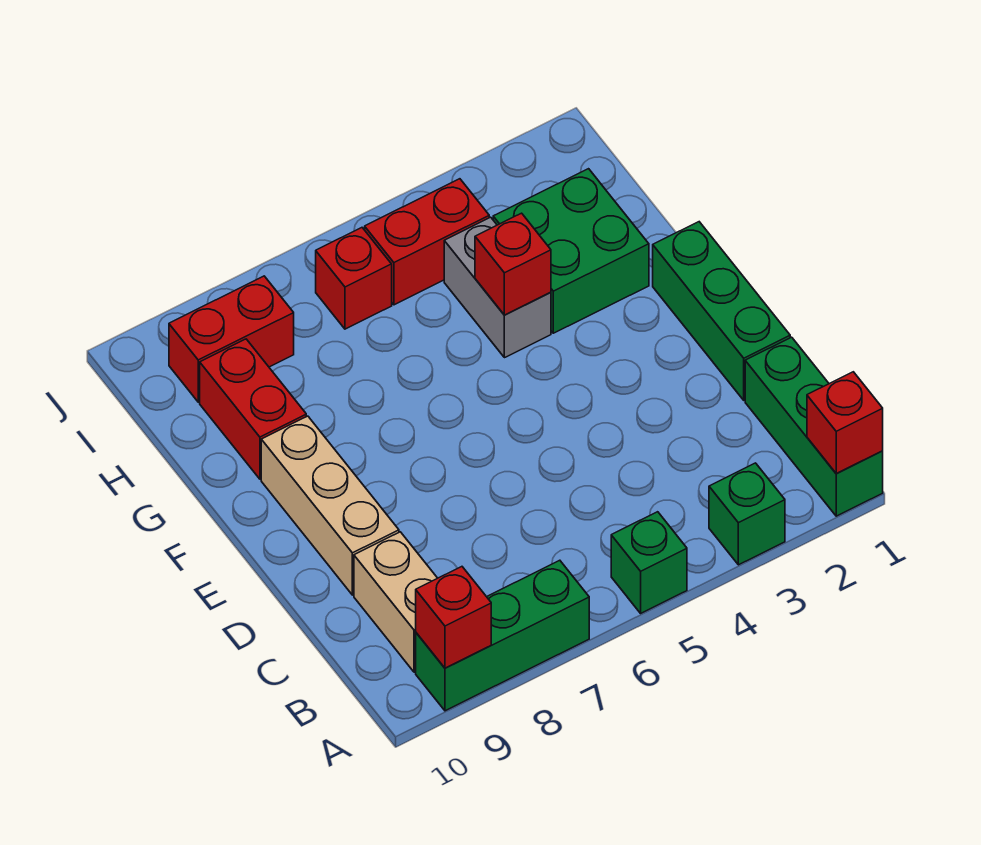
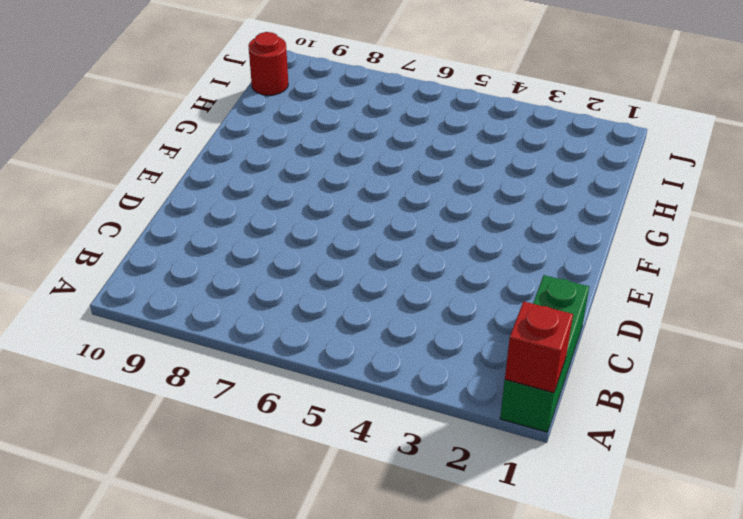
red round brick I10 level 1 -> none
none -> green brick A3 level 1
none -> green brick A5 level 1
none -> green brick A7:A9 level 1

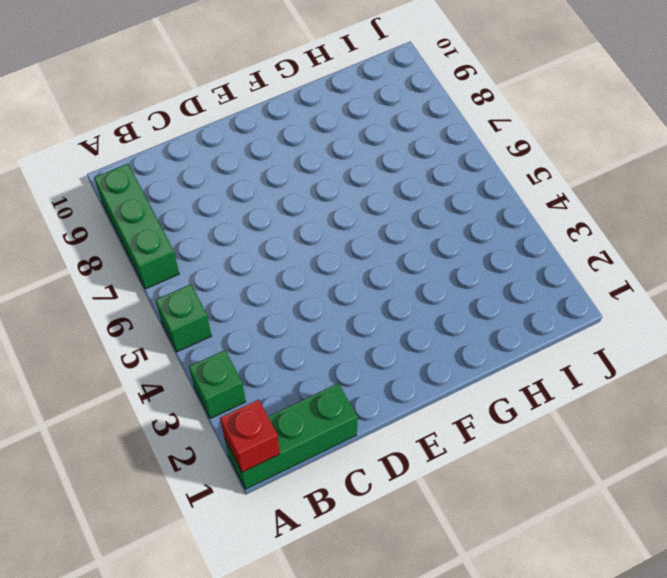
none -> tan brick B9:C9 level 1
none -> green brick D1:F1 level 1
none -> tan brick D9:F9 level 1

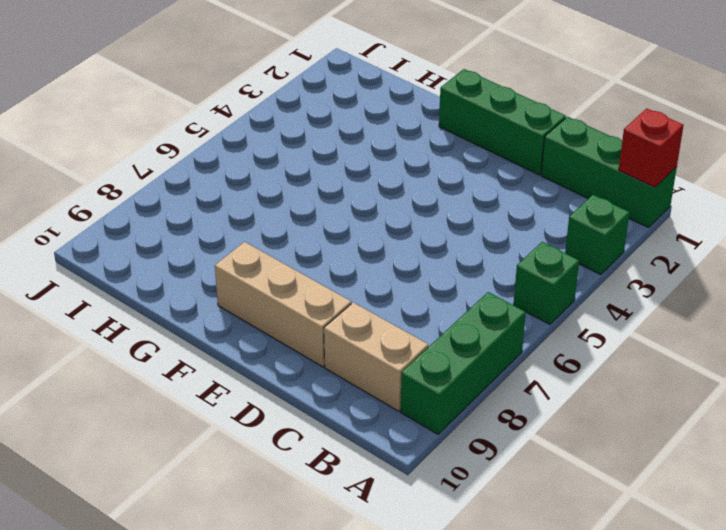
none -> green brick G2:H3 level 1
none -> grey brick G4:H4 level 1
none -> red brick G9:H9 level 1

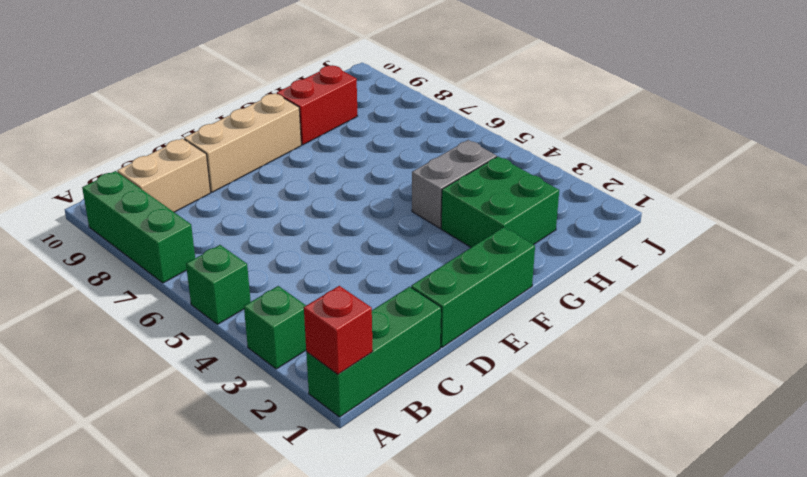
none -> red brick I4:I5 level 1
none -> red brick I6 level 1
none -> red brick I8:I9 level 1

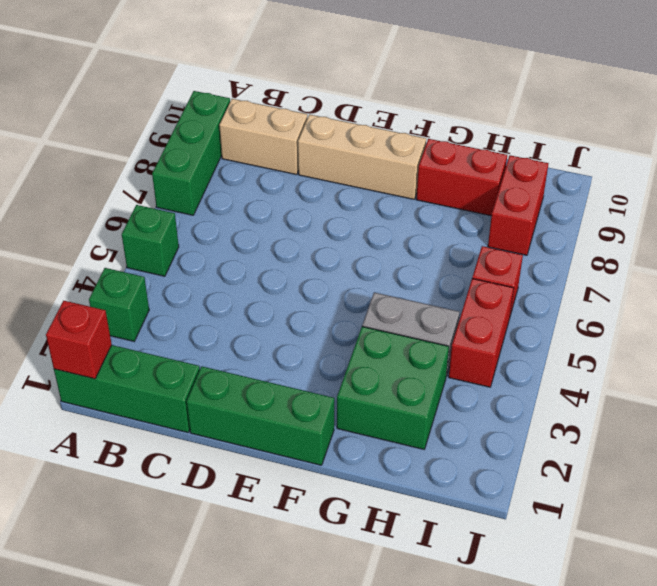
none -> red brick A9 level 2
none -> red brick G4 level 2

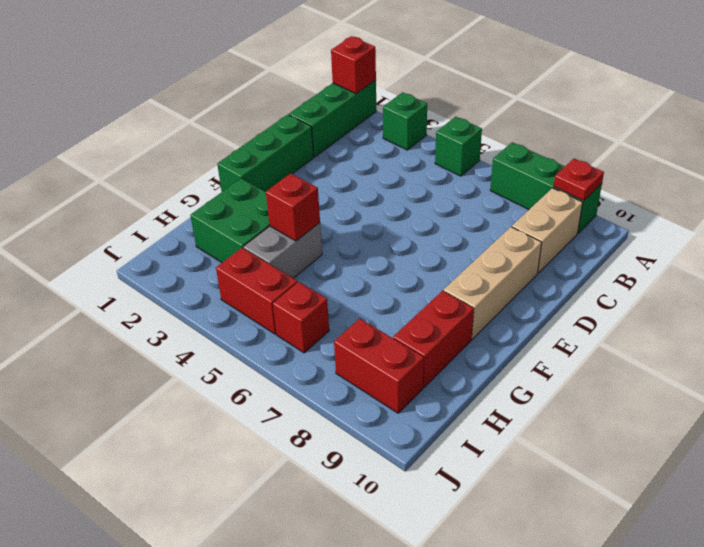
red plate A9 level 2 -> red brick A9 level 2

